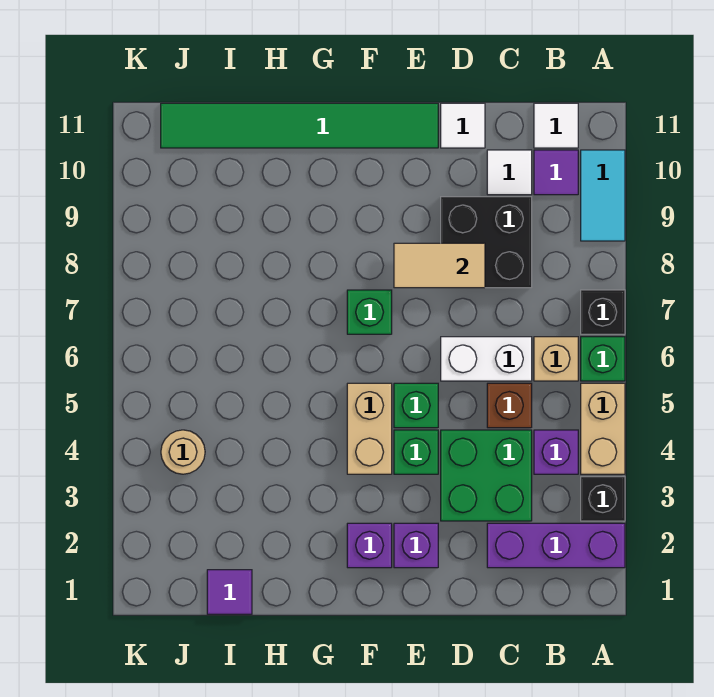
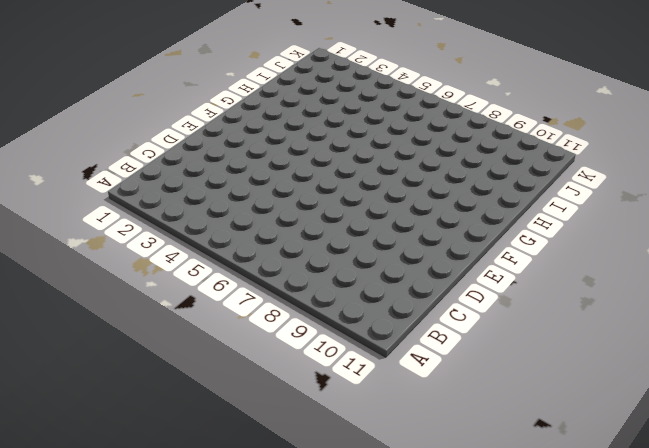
none -> purple brick A2:C2 level 1
none -> black brick A3 level 1
none -> tan brick A4:A5 level 1

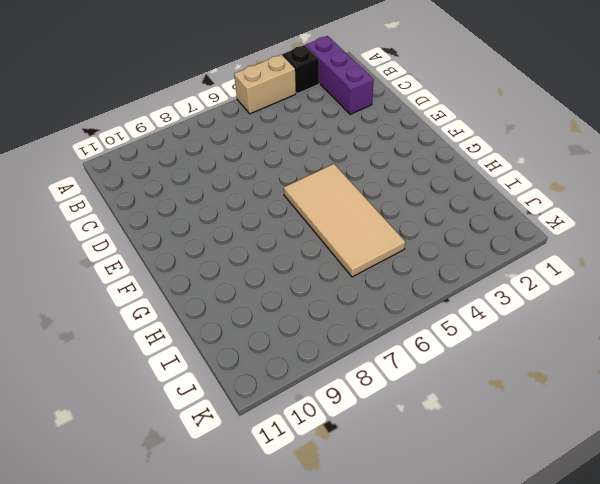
tan tile F5:I6 level 1 -> tan brick F4:F5 level 1
none -> green brick A6 level 1
none -> black brick A7 level 1
none -> cyan tile A9:A10 level 1

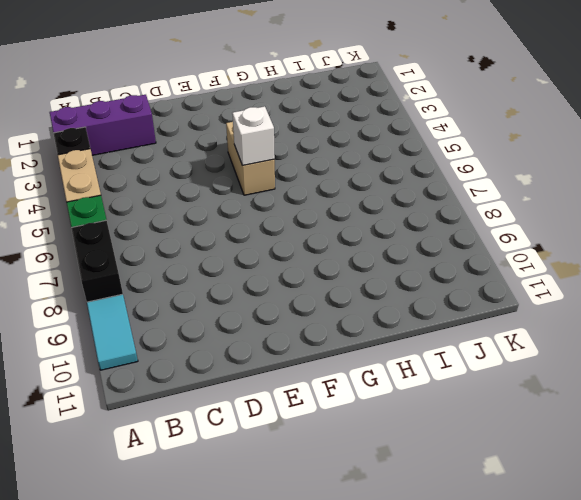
black brick A7:A8 level 1 -> black brick A7 level 1
white brick F5 level 2 -> none
none -> purple brick B4 level 1
none -> tan brick B6 level 1
none -> purple tile B10 level 1

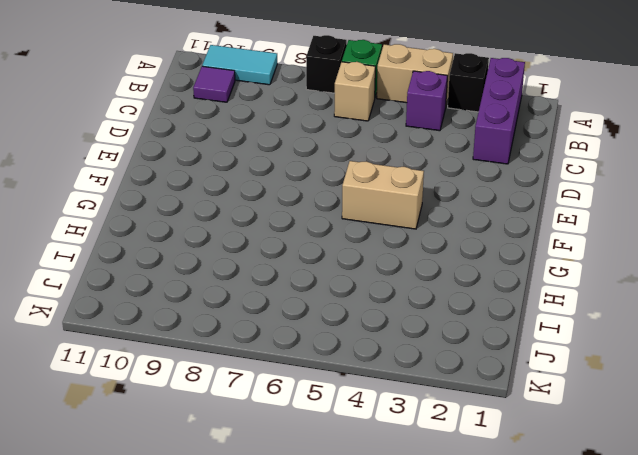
none -> white tile B11 level 1
none -> green brick C3:D4 level 1
none -> brown brick C5 level 1

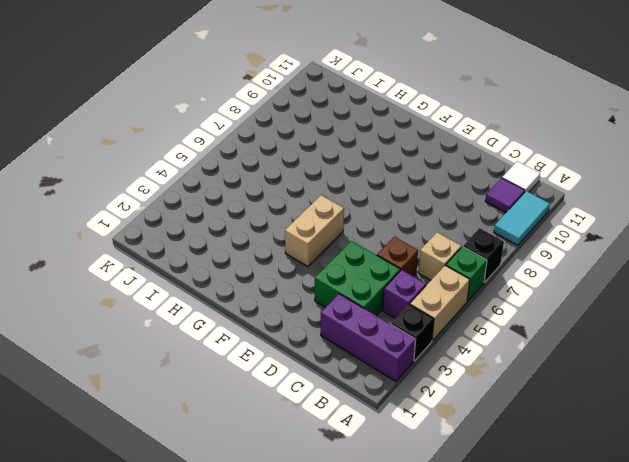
none -> white brick C6:D6 level 1
none -> black brick C8:D9 level 1
none -> white tile C10 level 1

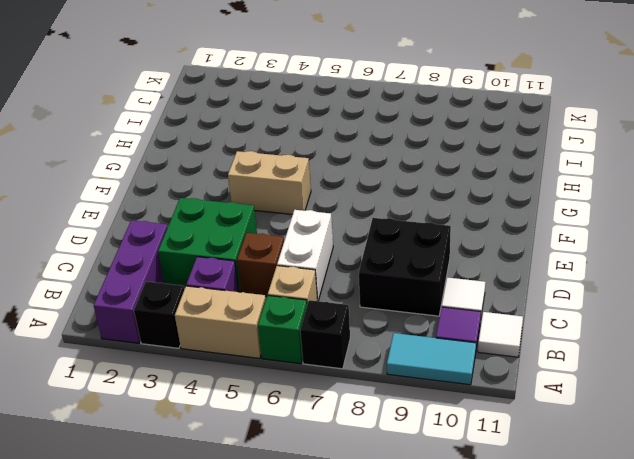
none -> white tile D11 level 1
none -> purple brick E2 level 1
none -> green brick E4 level 1

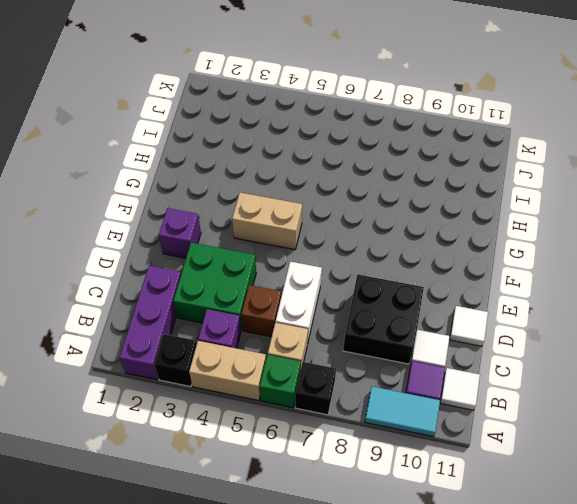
none -> green brick E4 level 1
none -> green brick E5 level 1
none -> green tile E11:J11 level 1

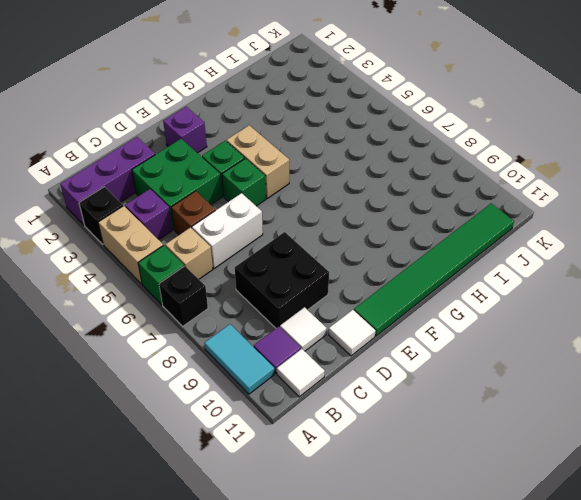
none -> purple brick F2 level 1
none -> green brick F7 level 1
none -> purple tile I1 level 1

